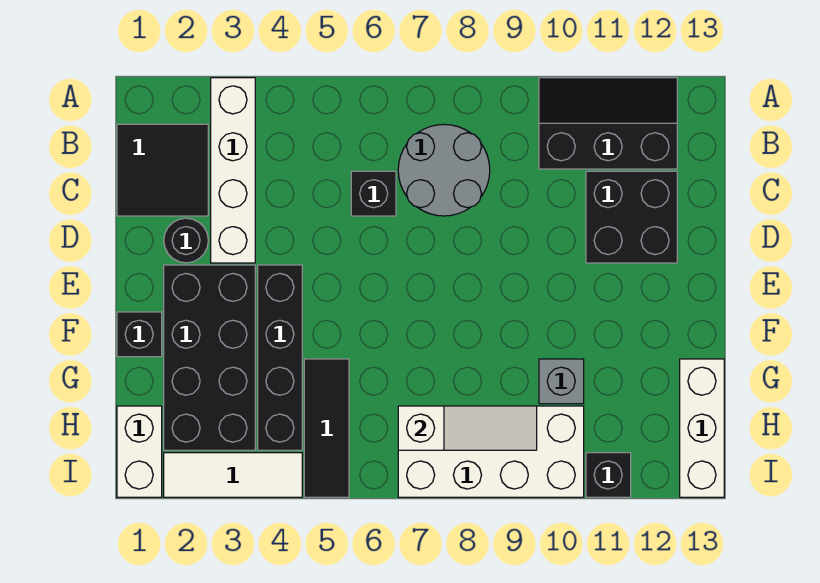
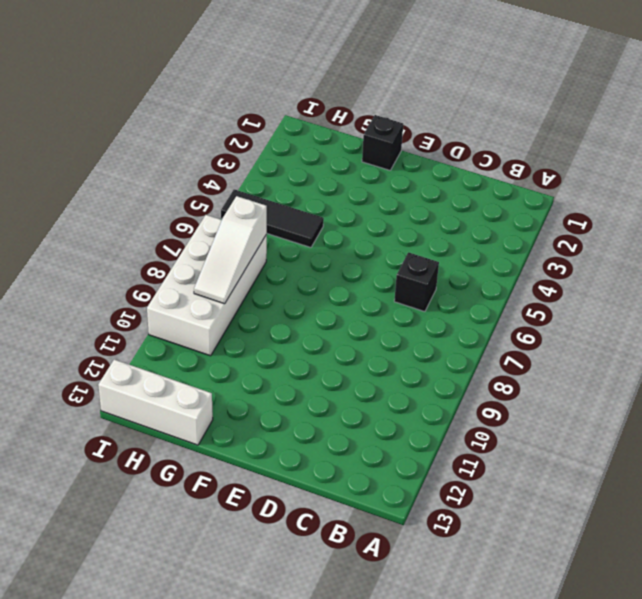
none -> white brick A3:D3 level 1
none -> black slope A10:B12 level 1 top B
none -> black tile B1:C2 level 1

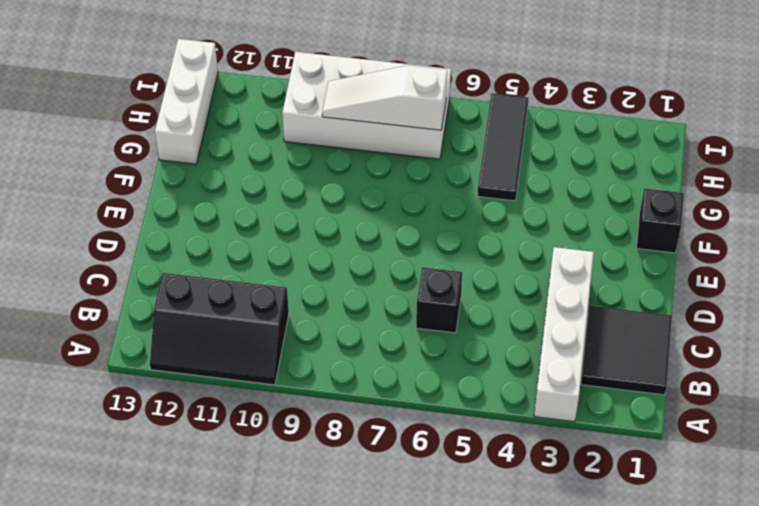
none -> grey round brick B7:C8 level 1
none -> black brick C11:D12 level 1
none -> black round brick D2 level 1

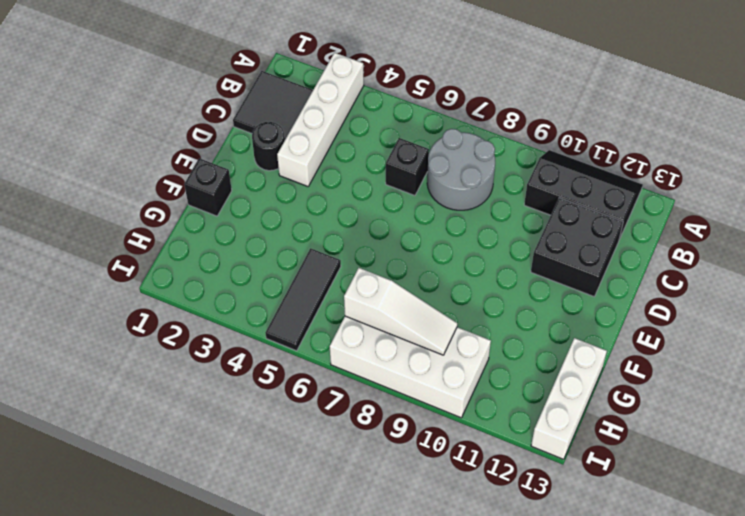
none -> black brick E2:H3 level 1
none -> black brick E4:H4 level 1
none -> grey brick G10 level 1

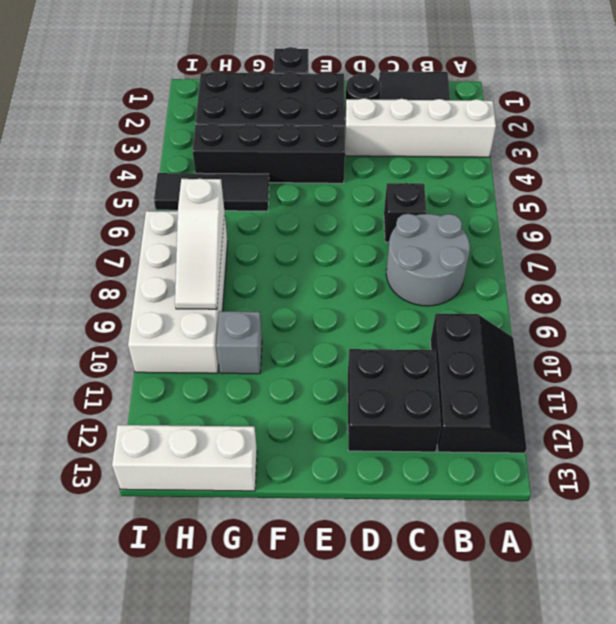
none -> white brick H1:I1 level 1
none -> white tile I2:I4 level 1
none -> black brick I11 level 1

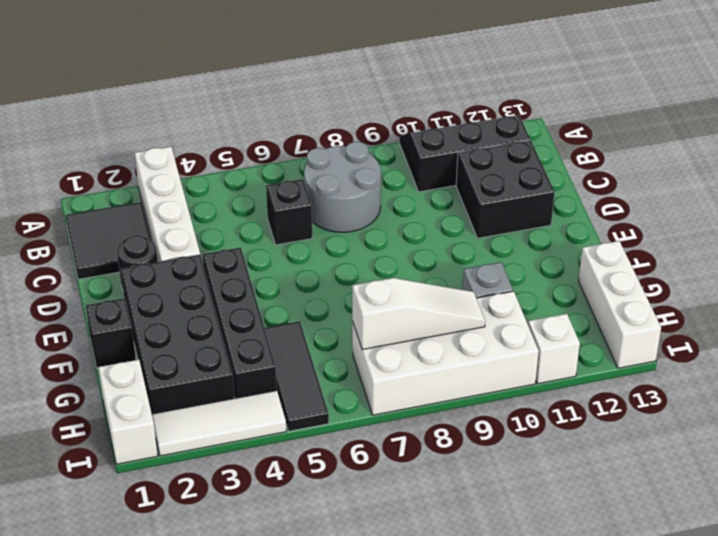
white brick I11 level 1 -> black brick I11 level 1

